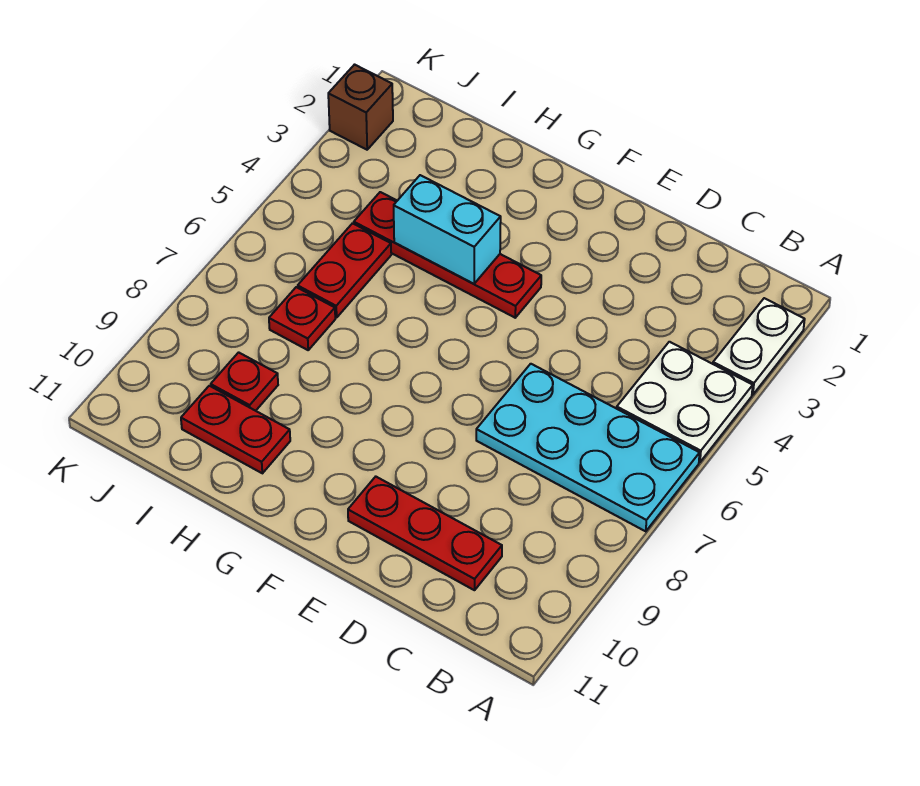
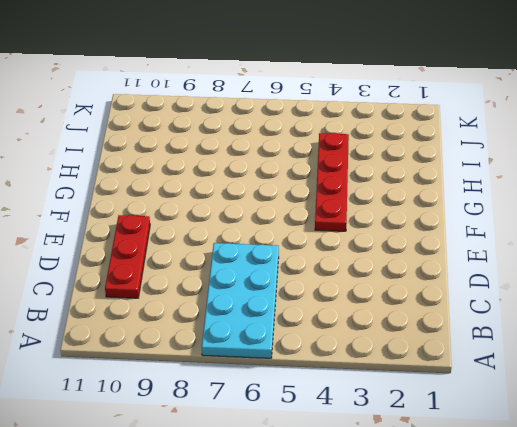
none -> white plate A2:A3 level 1
none -> white plate A4:B5 level 1

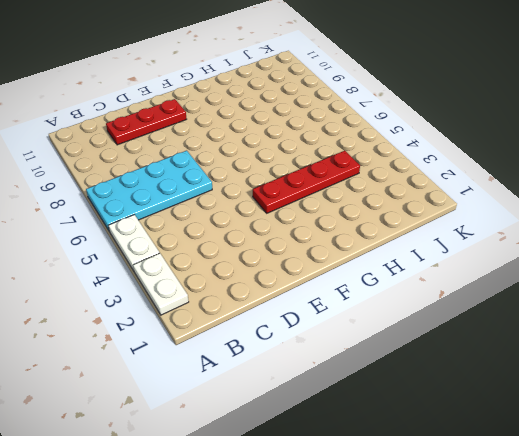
white plate A4:A5 level 1 -> white plate A4:B5 level 1
none -> red plate H10:I10 level 1
none -> red plate I5:I6 level 1

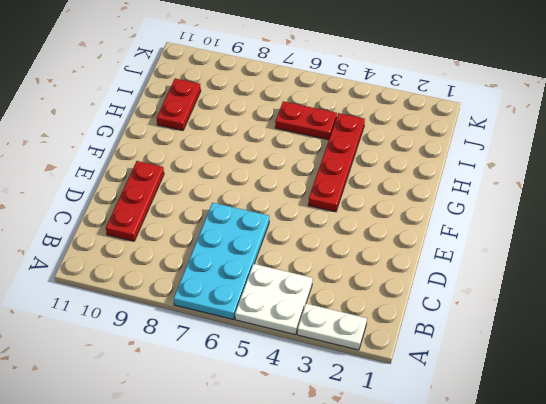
none -> red plate I7 level 1
none -> red plate I9 level 1

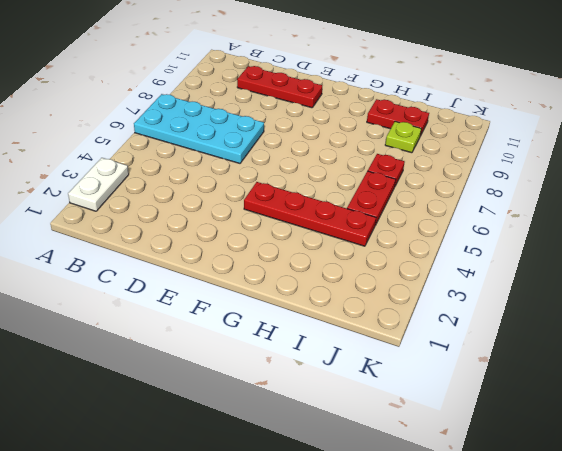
lime plate I9 level 1 -> red plate I9 level 1
none -> white plate A4:B5 level 1
none -> brown brick K2 level 1

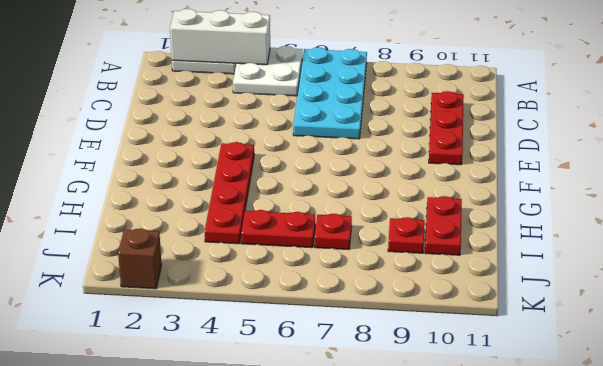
white brick A2:A4 level 2 -> none
none -> cyan brick G4:H4 level 2

